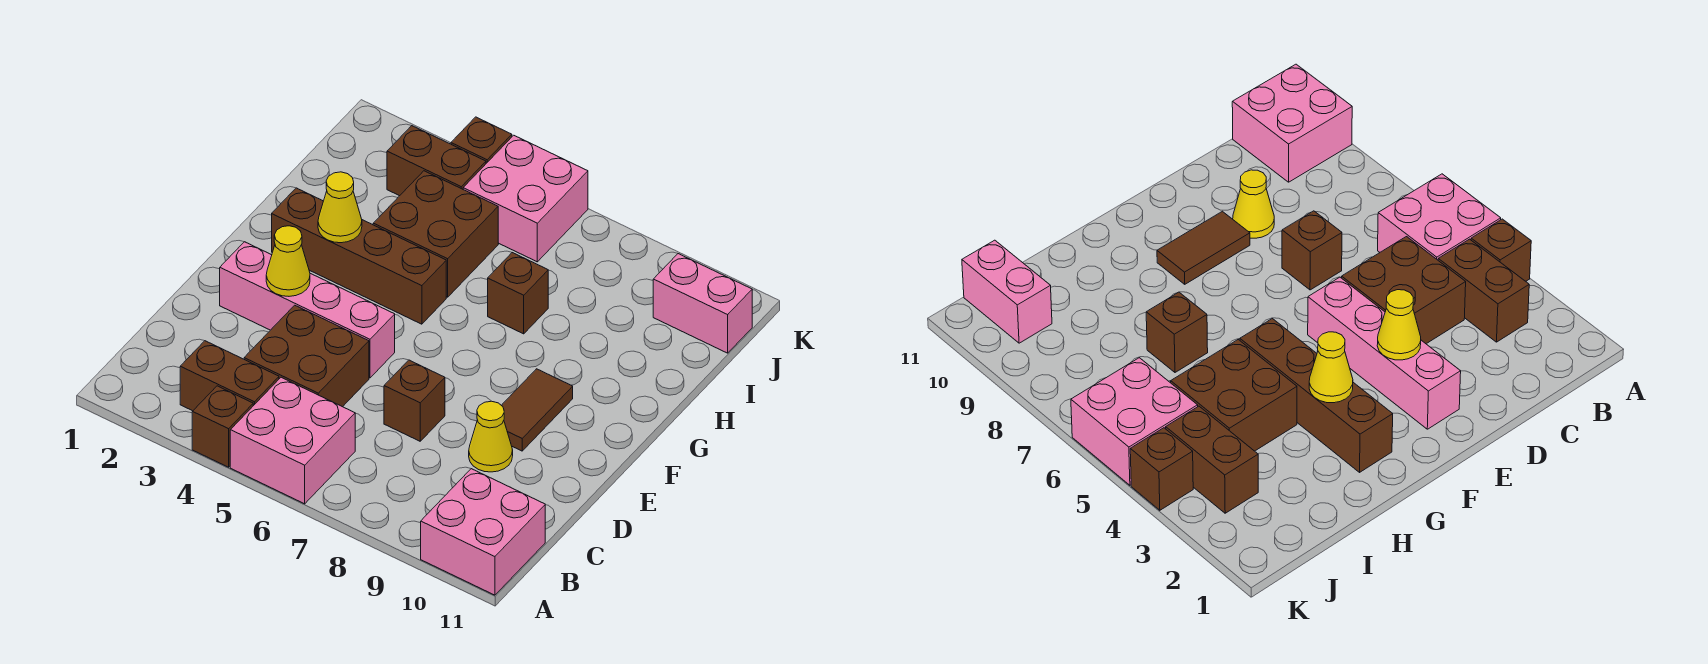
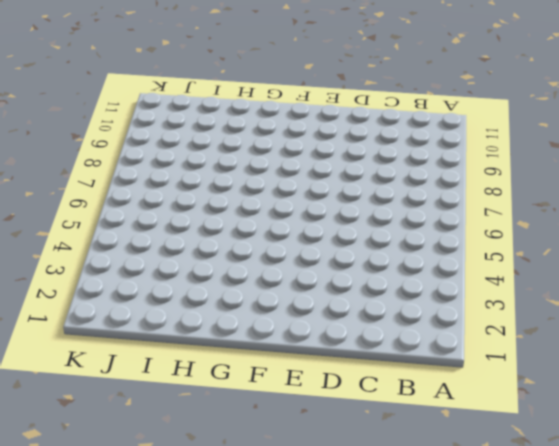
none -> brown brick A4 level 1
none -> pink brick A5:B6 level 1
none -> pink brick A10:B11 level 1

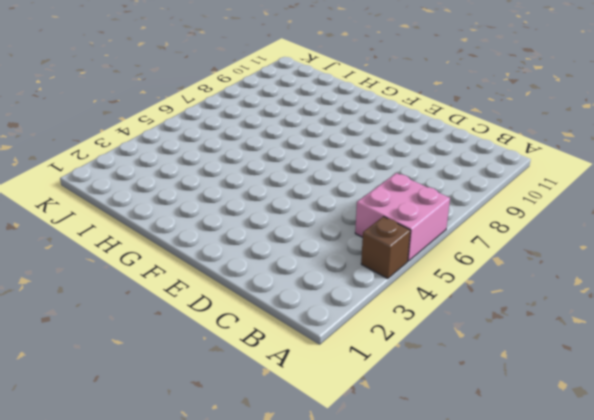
none -> pink brick A10:B11 level 1
none -> brown brick B3:B4 level 1
none -> brown brick C4:D5 level 1

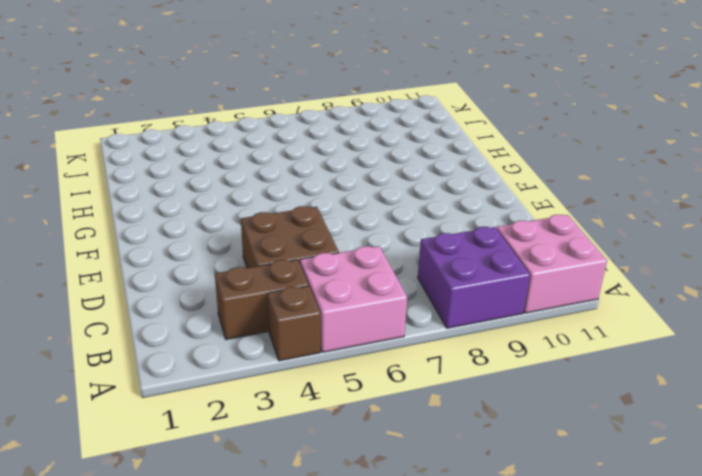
purple brick A8:B9 level 1 -> none
none -> brown brick D7 level 1
none -> yellow cone D9 level 1
none -> pink brick E2:E5 level 1

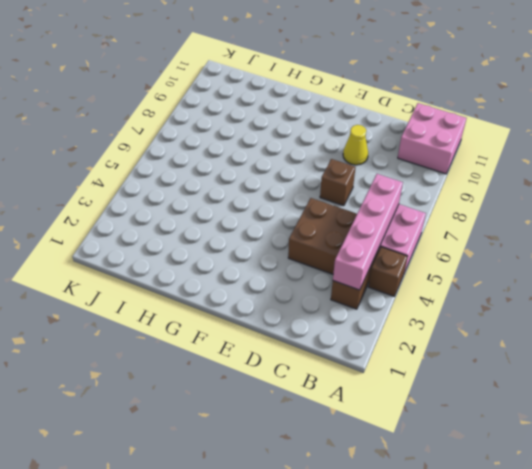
pink brick B3:B6 level 2 -> pink brick E2:E5 level 1
none -> brown tile E9:F9 level 1
none -> brown brick G2:G5 level 1
none -> brown brick H4:I5 level 1

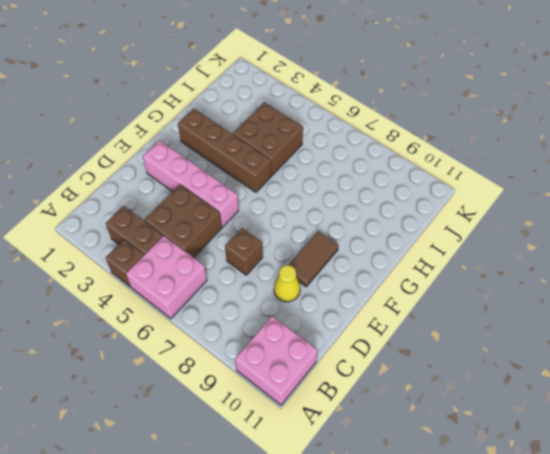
none -> brown brick H7 level 1
none -> brown brick J3:J4 level 1
none -> pink brick J5:K6 level 1

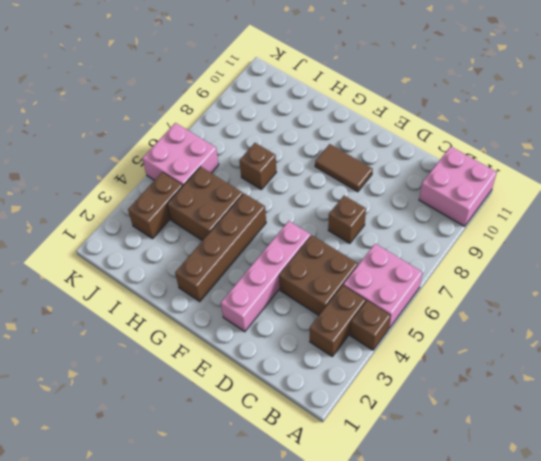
none -> yellow cone D9 level 1
none -> pink brick J10:J11 level 1
none -> brown brick K4 level 1

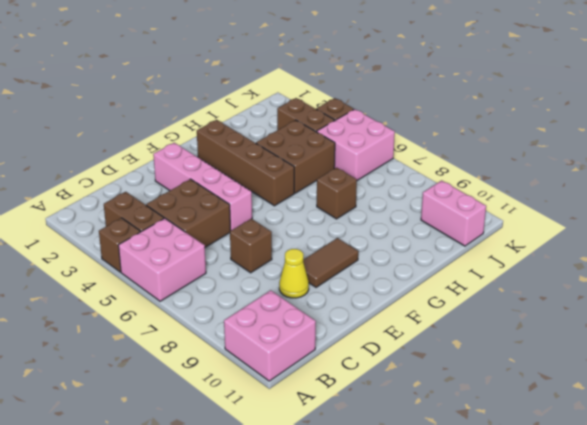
none -> yellow cone E3 level 2
none -> yellow cone G3 level 2

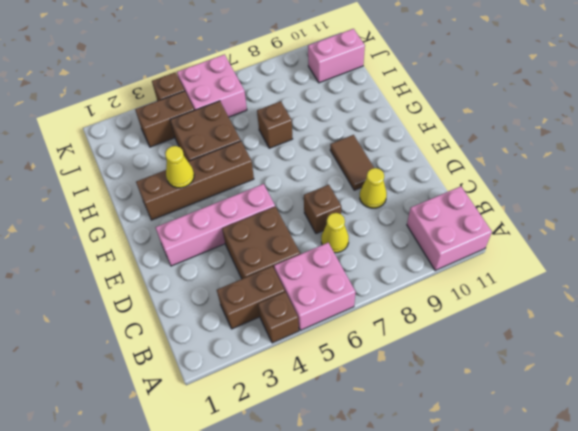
yellow cone C7 level 1 -> yellow cone E3 level 2

